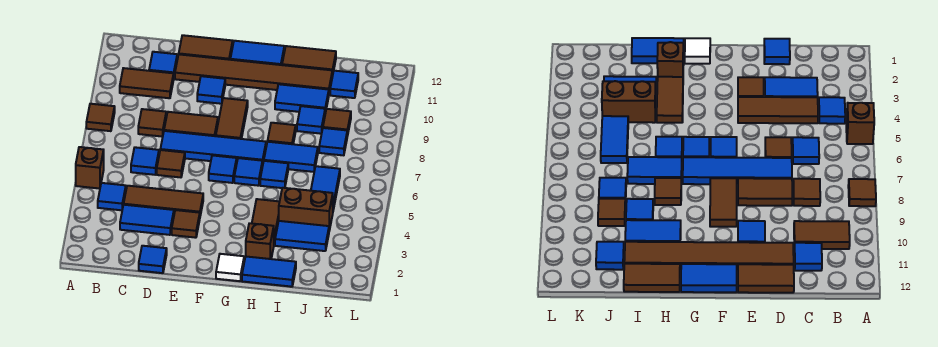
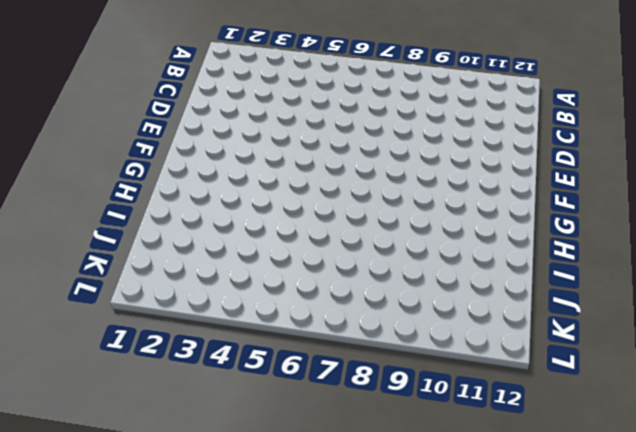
none -> brown brick A5 level 1
none -> brown tile A8 level 1
none -> blue tile B4 level 1
none -> brown tile B10:C10 level 1

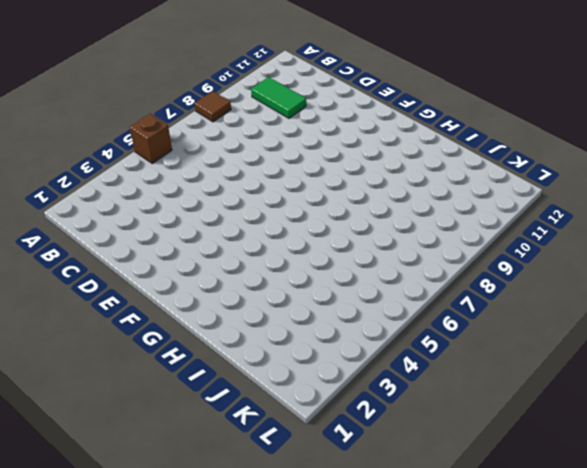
green tile B10:C10 level 1 -> brown tile B10:C10 level 1
none -> blue tile B4 level 1
none -> blue tile C3:D3 level 1
none -> brown tile C4:E4 level 1
none -> blue tile C6 level 1

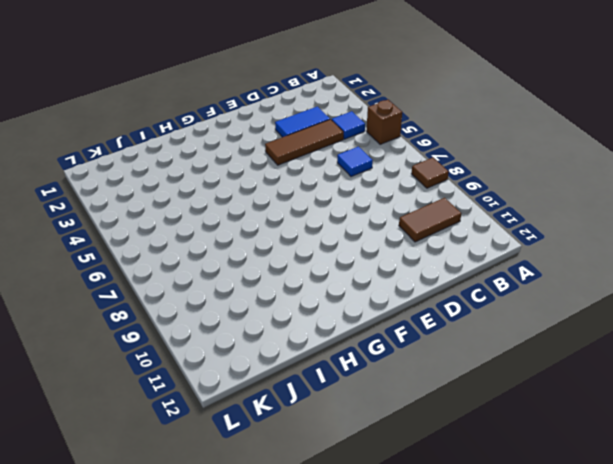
none -> brown tile C8 level 1
none -> blue tile C11 level 1
none -> blue tile D1 level 1
none -> brown tile D6 level 1

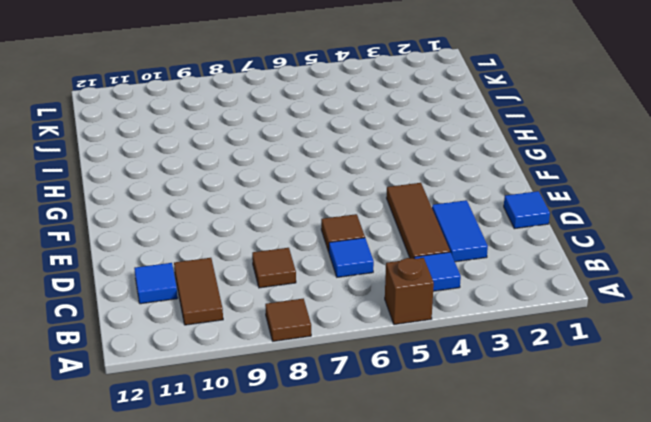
none -> blue tile D7:G7 level 1
none -> brown tile D8:E8 level 1
none -> brown tile D11:I11 level 1
none -> brown tile D12:E12 level 1

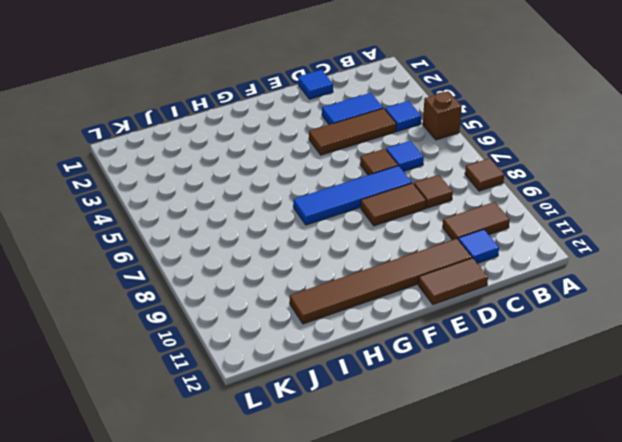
none -> brown tile E3 level 1
none -> blue tile E10 level 1
none -> blue tile F6 level 1
none -> brown tile F8:F9 level 1

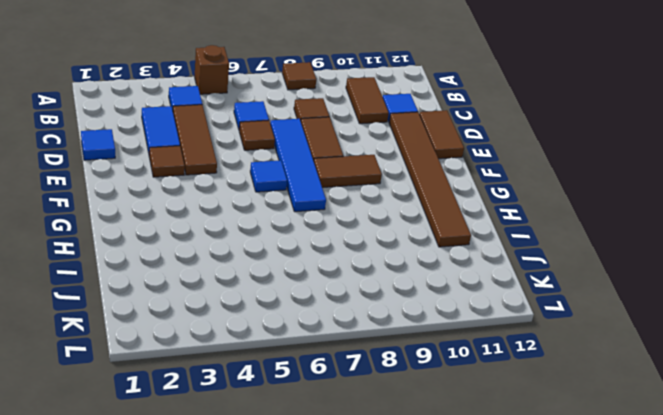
none -> blue tile E10 level 1
none -> blue tile F12:G12 level 1
none -> white tile G1 level 1
none -> blue tile G6 level 1

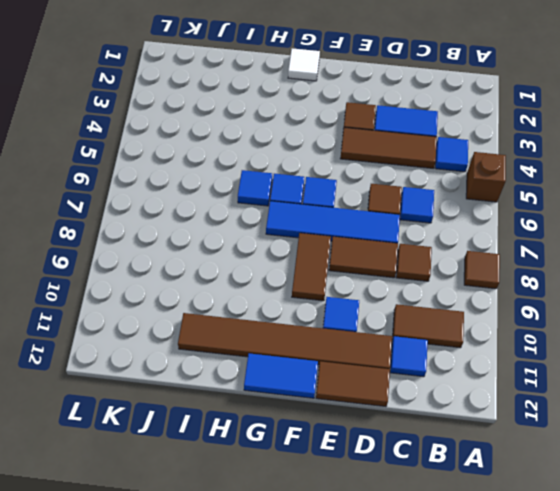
none -> blue tile D1 level 1
none -> blue tile H1:I1 level 1
none -> brown brick H2 level 1
none -> brown tile H3:H4 level 1

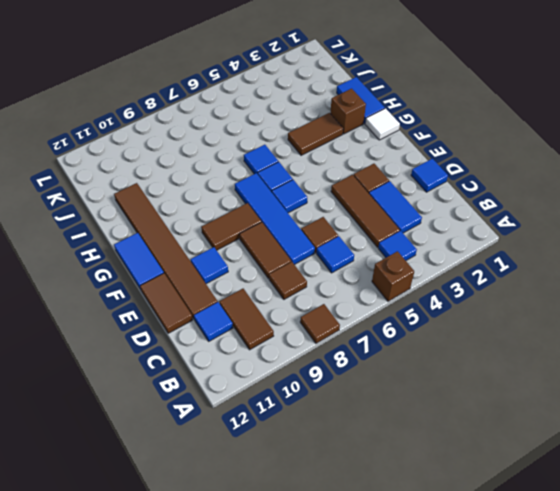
none -> blue tile H7:I7 level 1
none -> brown tile H8 level 1
none -> blue tile H10:I10 level 1
none -> brown tile H12:I12 level 1

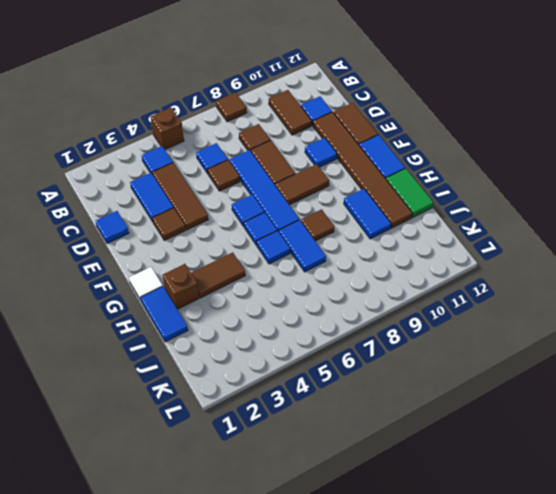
green tile H12:I12 level 1 -> brown tile H12:I12 level 1
none -> blue tile I3:J3 level 1
none -> brown brick I4:J4 level 1
none -> blue tile I9 level 1
none -> blue tile J5:J6 level 1

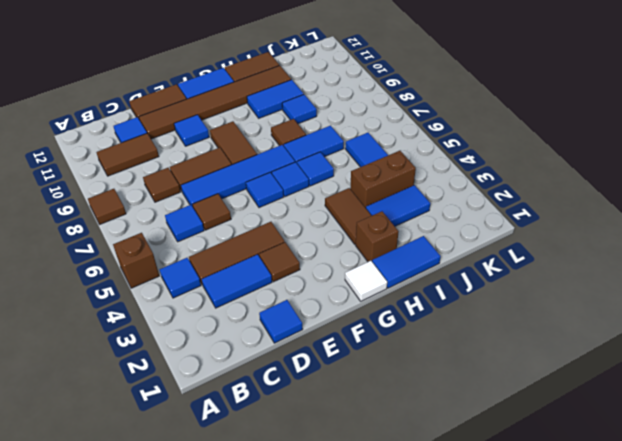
none -> blue tile J8 level 1
none -> brown tile J9 level 1
none -> blue tile J11 level 1

